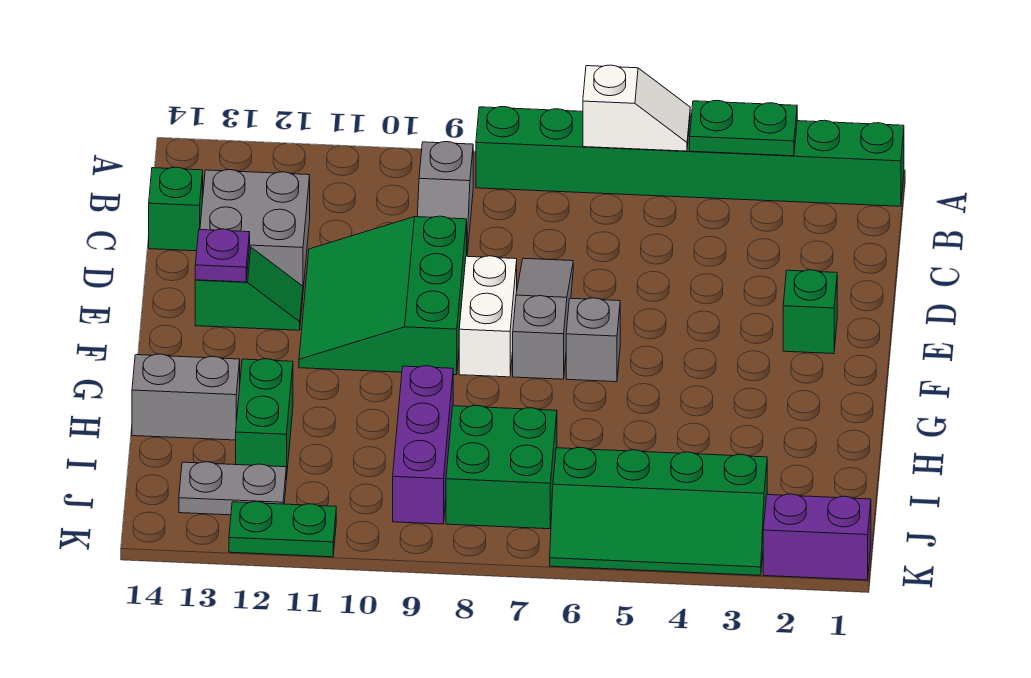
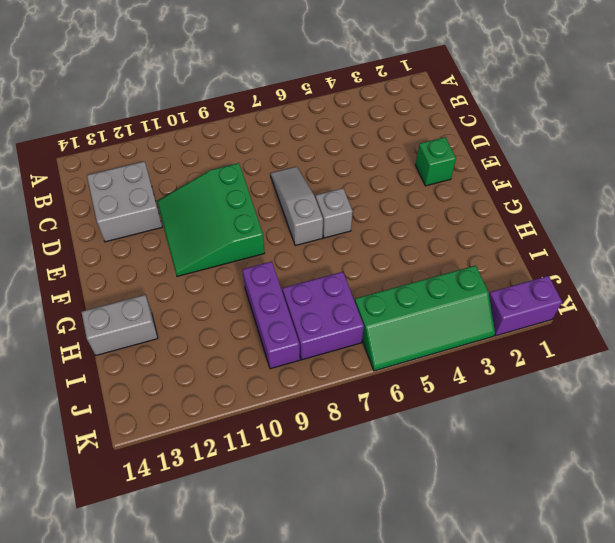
purple brick I7:J8 level 1 -> green brick I7:J8 level 1
none -> green brick A1:A8 level 1
none -> grey slope B9:C9 level 1 top B
none -> green brick C14 level 1

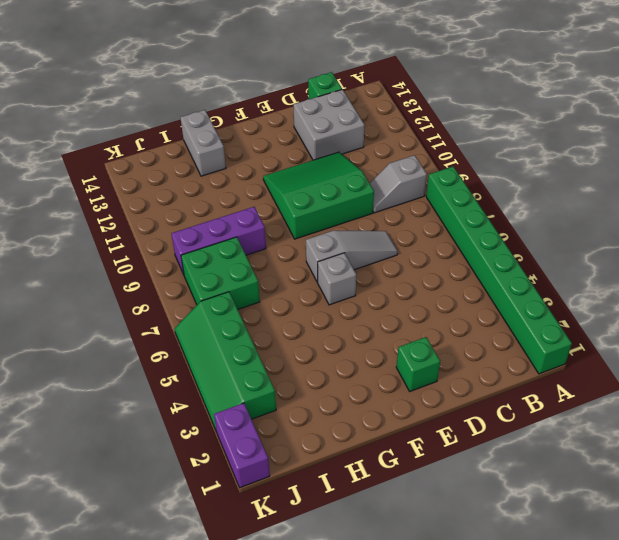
none -> white brick E8:F8 level 1
none -> green slope E12:E13 level 1 top 13
none -> green brick H12:I12 level 1

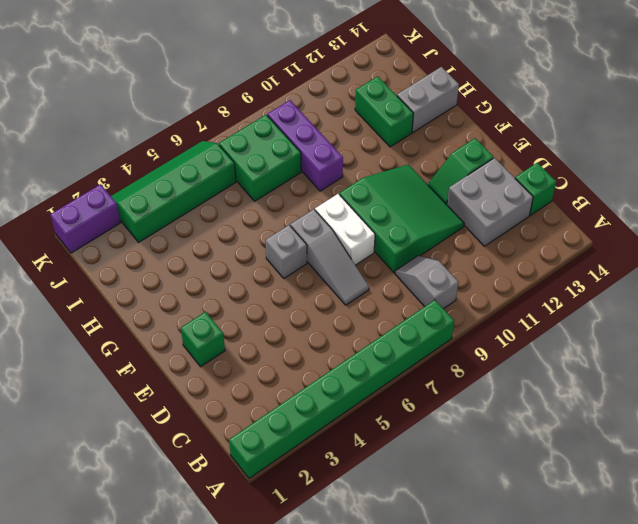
none -> grey plate J12:J13 level 1
none -> green plate K11:K12 level 1
none -> green plate A3:A4 level 2

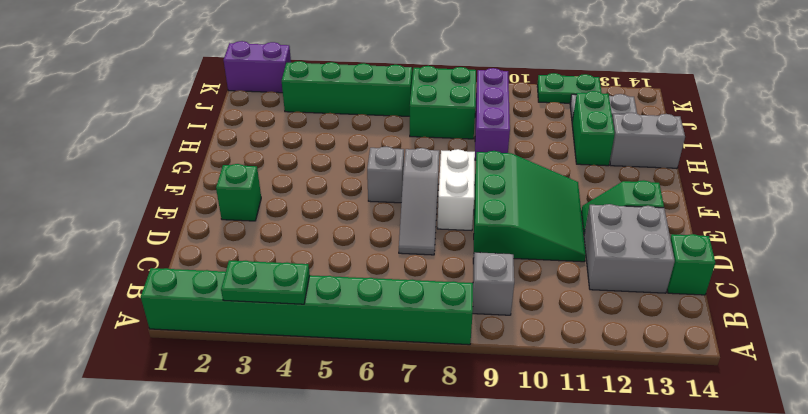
none -> white slope A5:A6 level 2 top 6
none -> purple plate E13 level 2

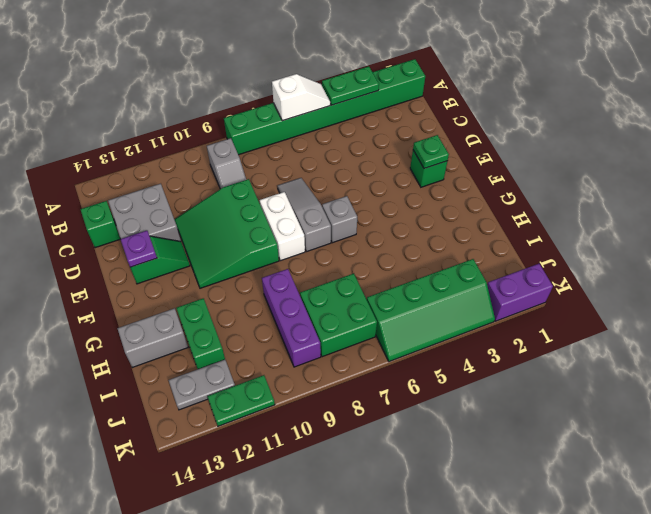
green plate E2 level 2 -> none

